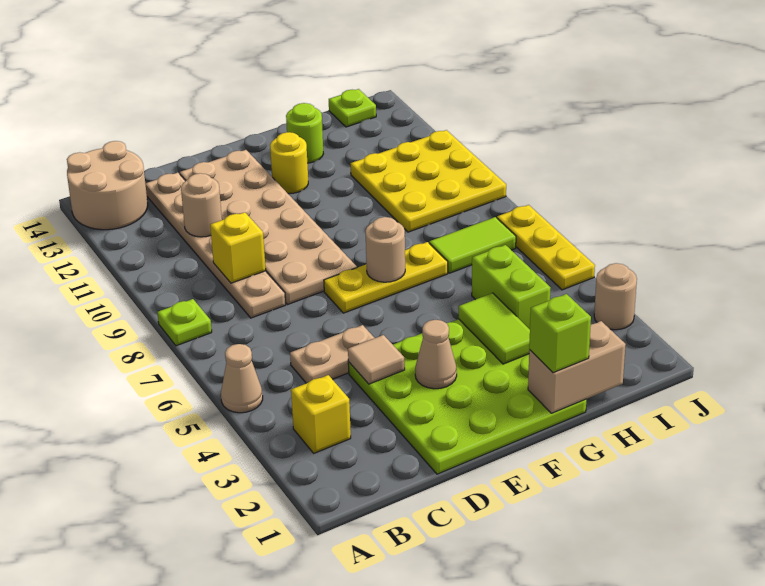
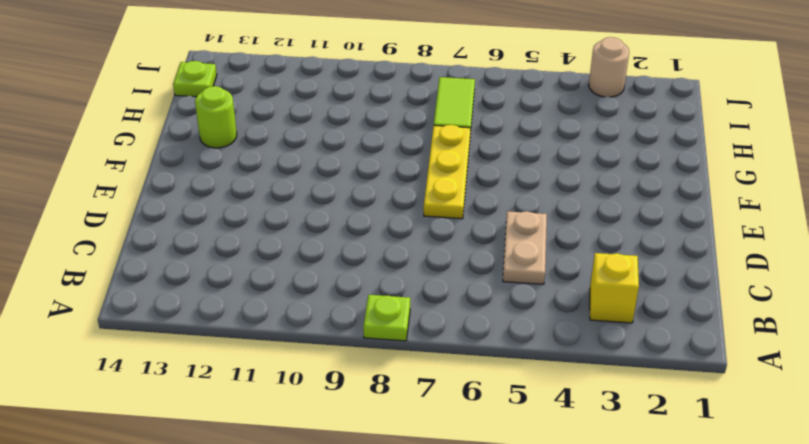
none -> tan cone A5 level 1
none -> tan round brick A13:B14 level 1
none -> tan plate C8:C13 level 1

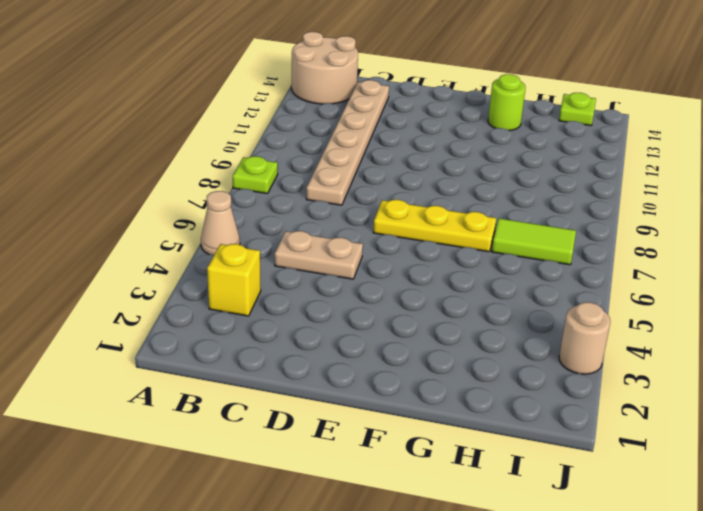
none -> lime plate D1:G4 level 1
none -> tan plate D8:E13 level 1
none -> yellow round brick F12 level 1

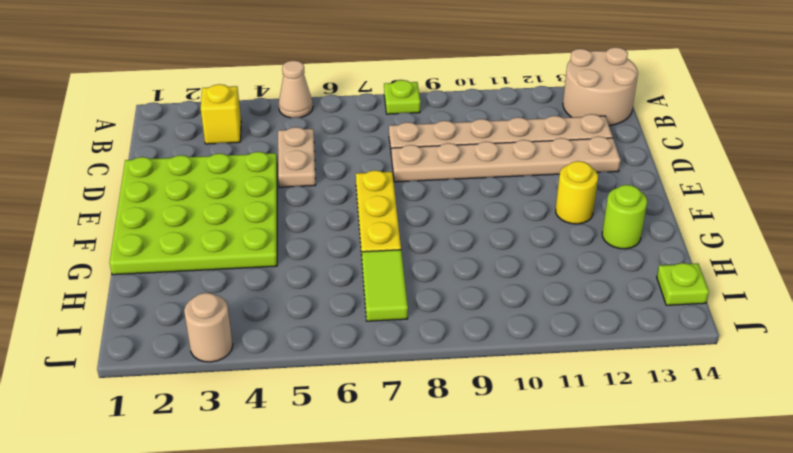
tan plate D8:D13 level 1 -> tan plate D8:E13 level 1
none -> lime brick H4:H5 level 1
none -> yellow plate H9:J11 level 1
none -> yellow plate J5:J7 level 1

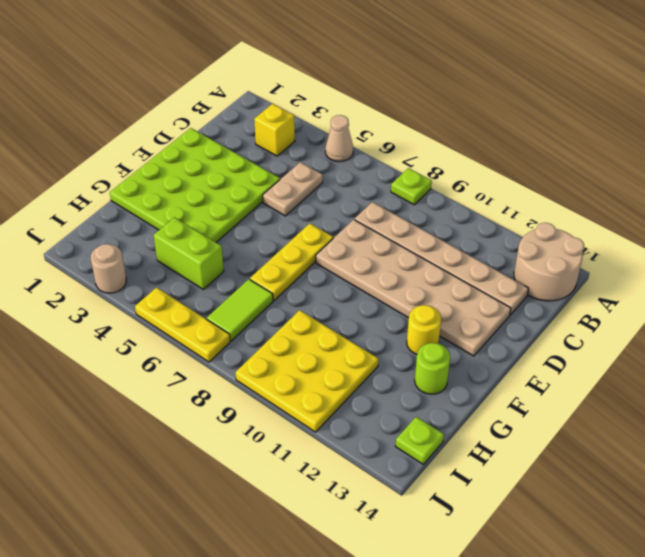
none -> yellow brick C9 level 2
none -> tan round brick C11 level 2
none -> tan tile D4 level 2

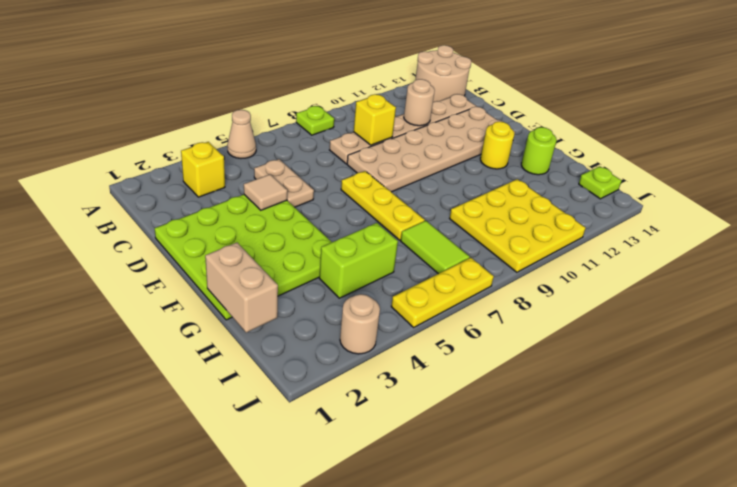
none -> tan cone E3 level 2
none -> tan round brick F7 level 2
none -> lime tile G3:G4 level 2

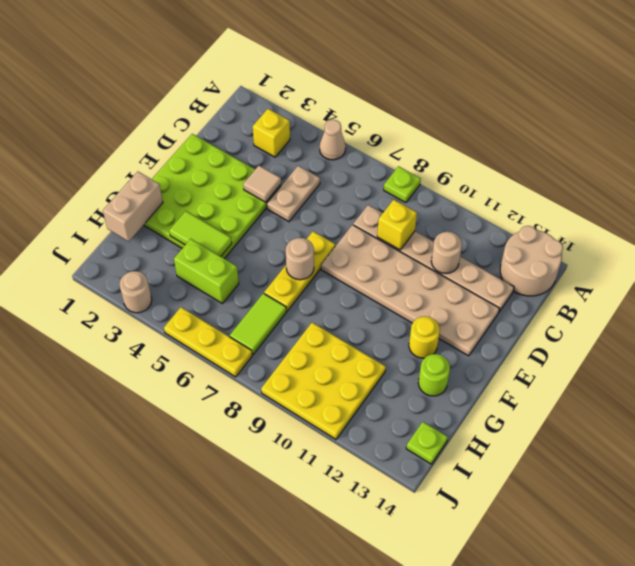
none -> tan cone E3 level 2
none -> lime brick G1 level 3

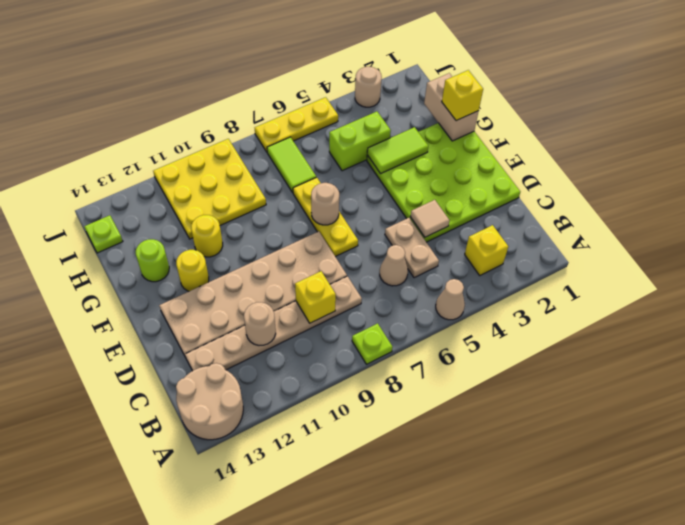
tan cone C6 level 1 -> tan cone E3 level 2
yellow brick G1 level 3 -> lime brick G1 level 3
yellow round brick G11 level 1 -> none

